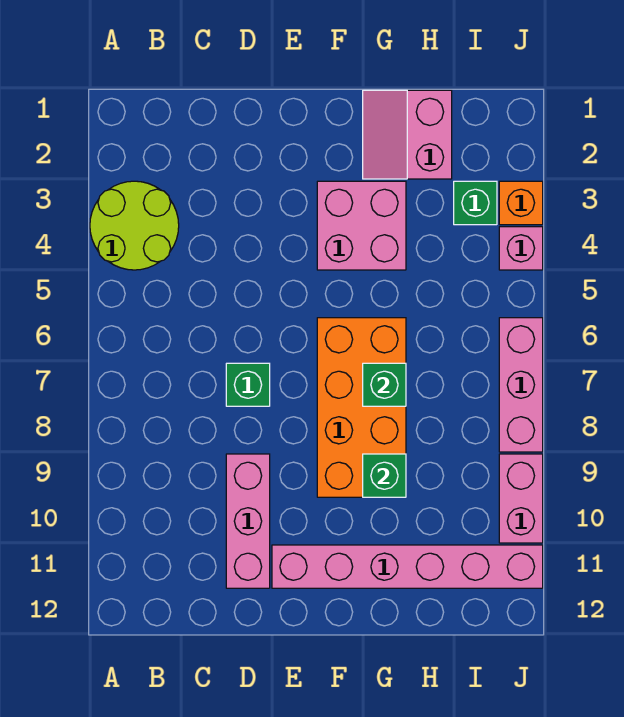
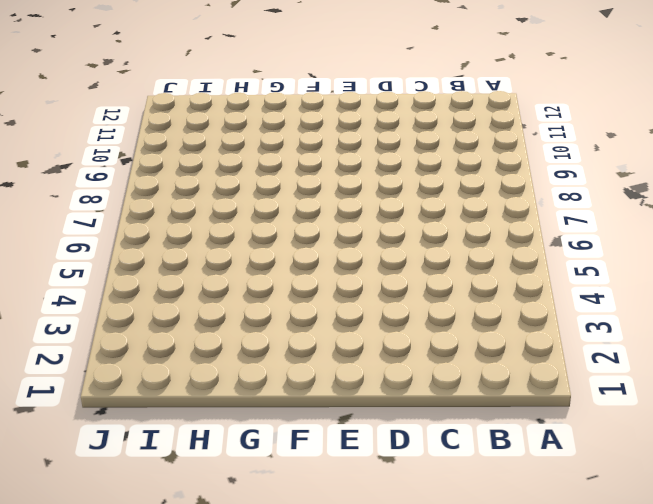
none -> lime round brick A3:B4 level 1
none -> green brick D7 level 1
none -> pink brick D9:D11 level 1

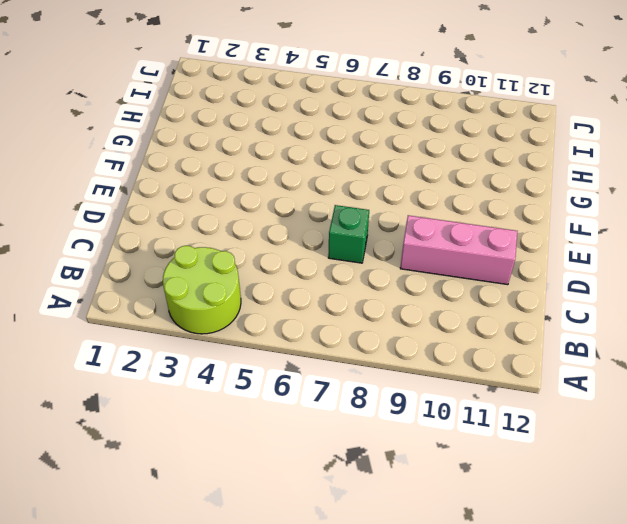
none -> pink brick E11:J11 level 1
none -> pink brick F3:G4 level 1
none -> orange brick F6:G9 level 1

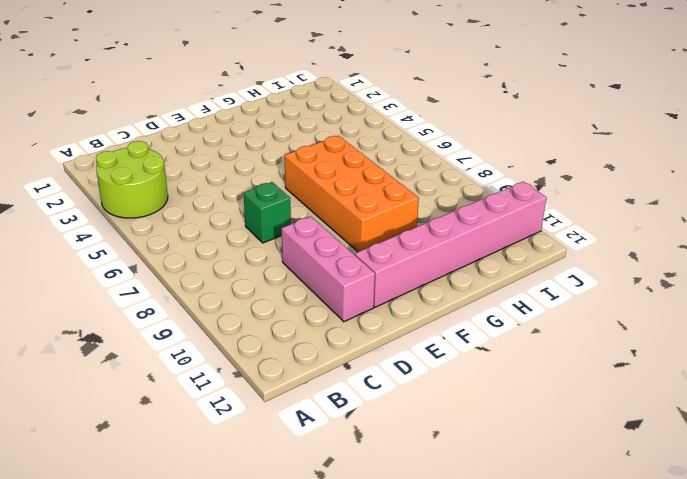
none -> pink brick F3:G4 level 1
none -> pink slope G1:H2 level 1 top H
none -> green brick I3 level 1

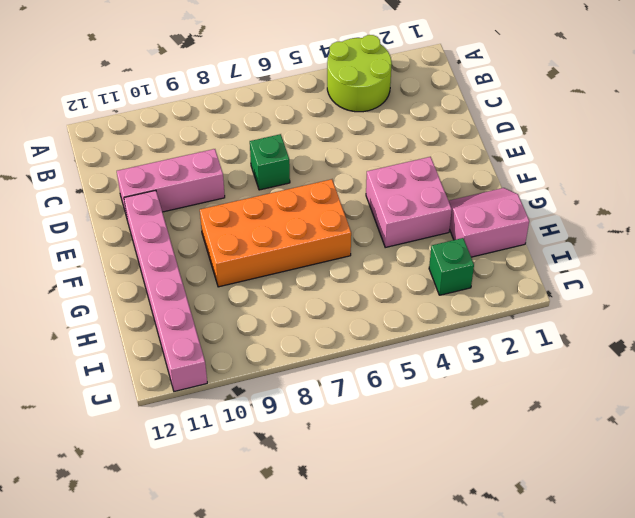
none -> orange brick J3 level 1
none -> pink brick J4 level 1
none -> pink brick J6:J8 level 1

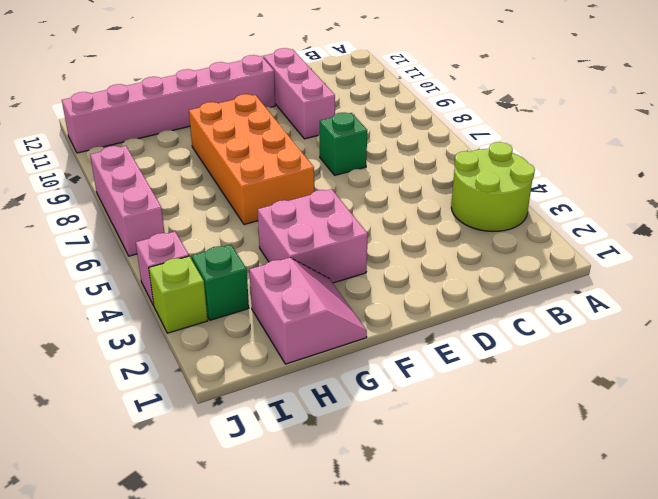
lime brick J3 level 1 -> orange brick J3 level 1
none -> pink brick J9:J10 level 1
none -> green brick G7 level 2
none -> green brick G9 level 2

